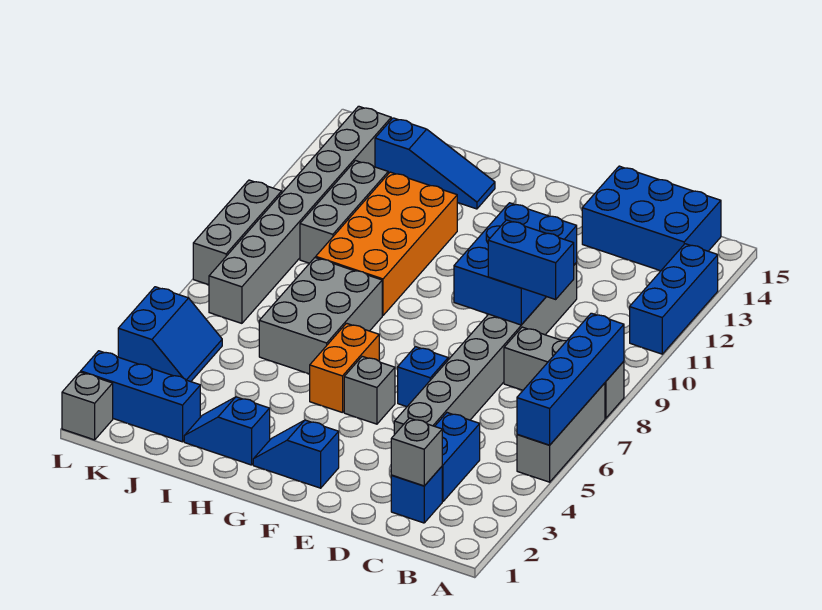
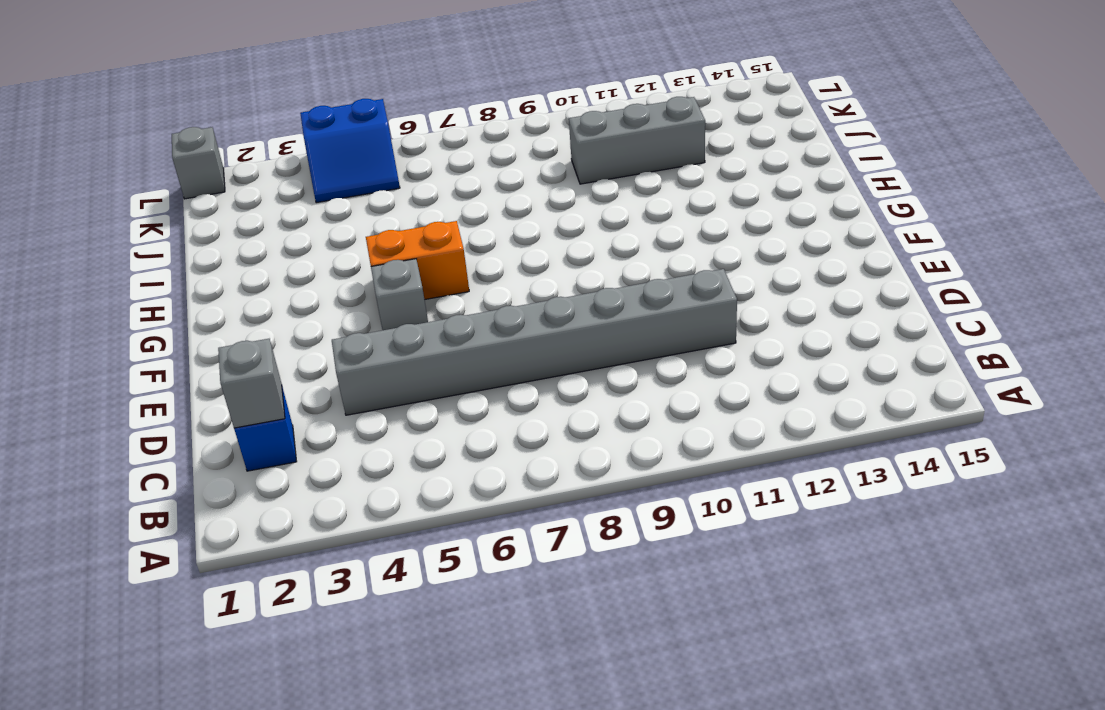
none -> grey brick A5:A7 level 1
none -> grey brick A8:C8 level 1
none -> blue brick A11:A13 level 1

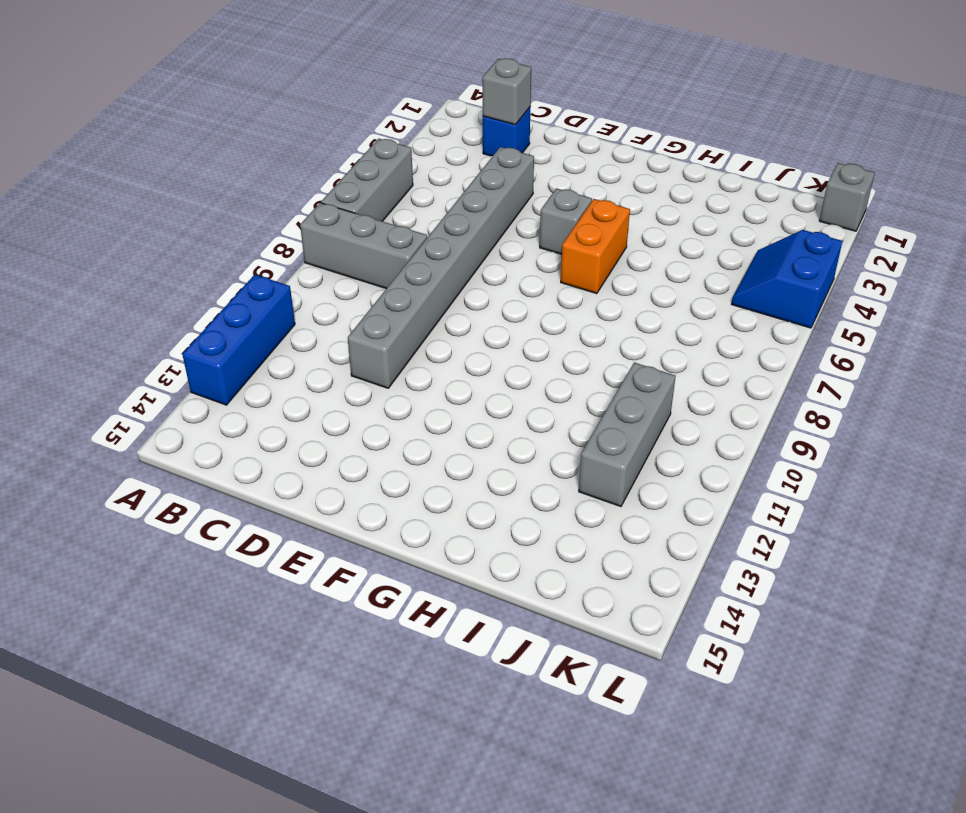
none -> blue brick B14:D15 level 1
none -> blue brick C3:C4 level 1
none -> blue brick E6 level 1

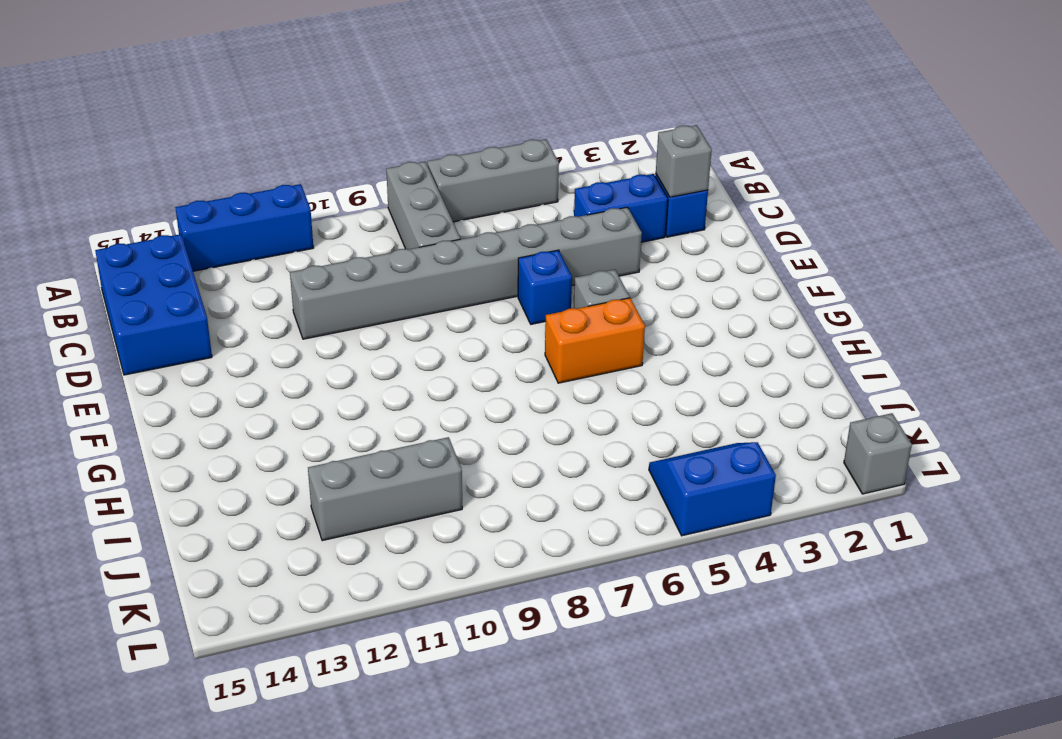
none -> blue slope F2:G2 level 1 top F
none -> blue slope H2:I2 level 1 top H
none -> grey brick H6:I8 level 1

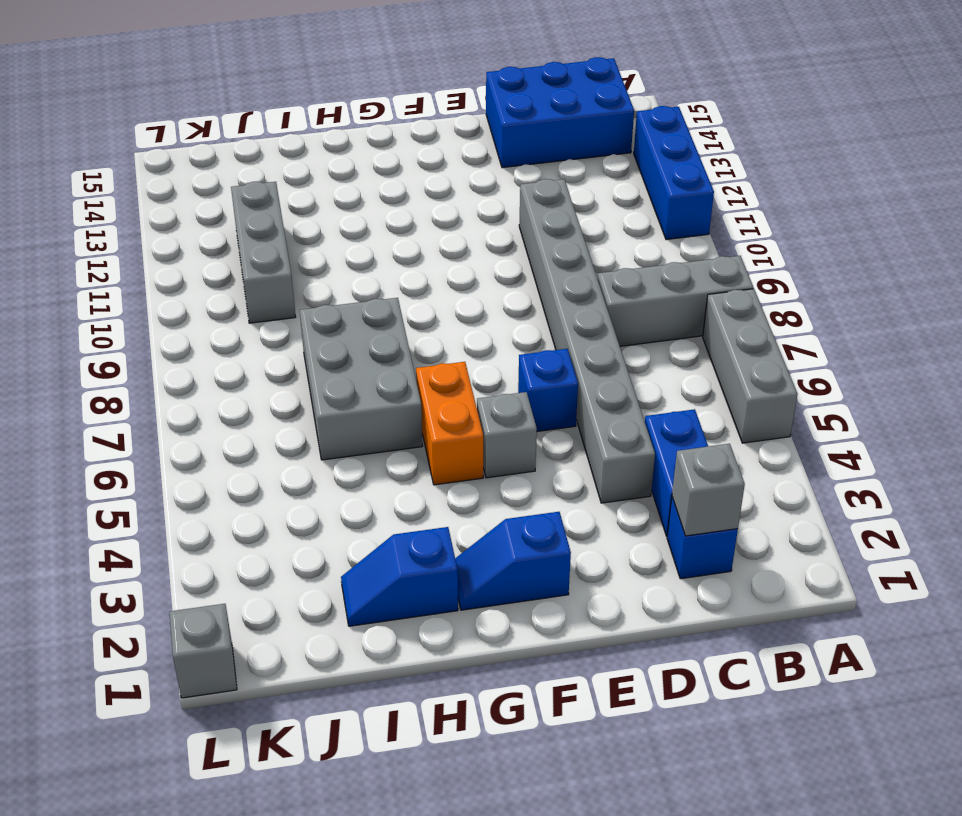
none -> orange brick H9:I12 level 1
none -> blue slope H14:J14 level 1 top J
none -> blue brick J2:L2 level 1

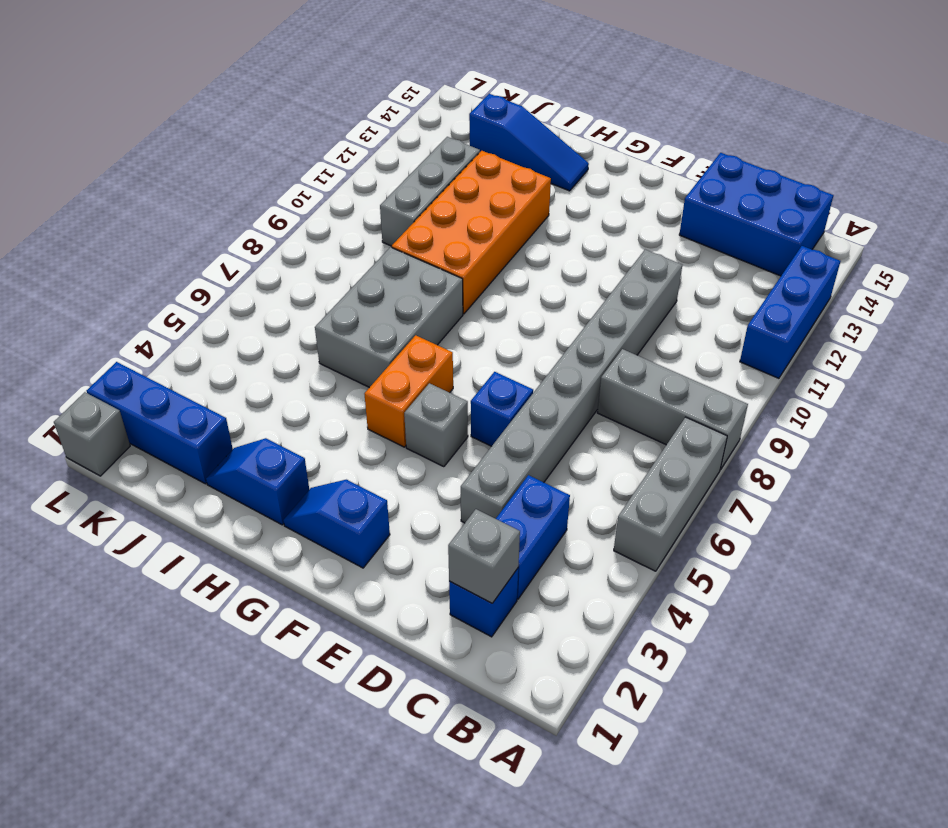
none -> blue slope K4:L5 level 1 top L
none -> grey brick K7:K14 level 1
none -> grey brick L8:L10 level 1

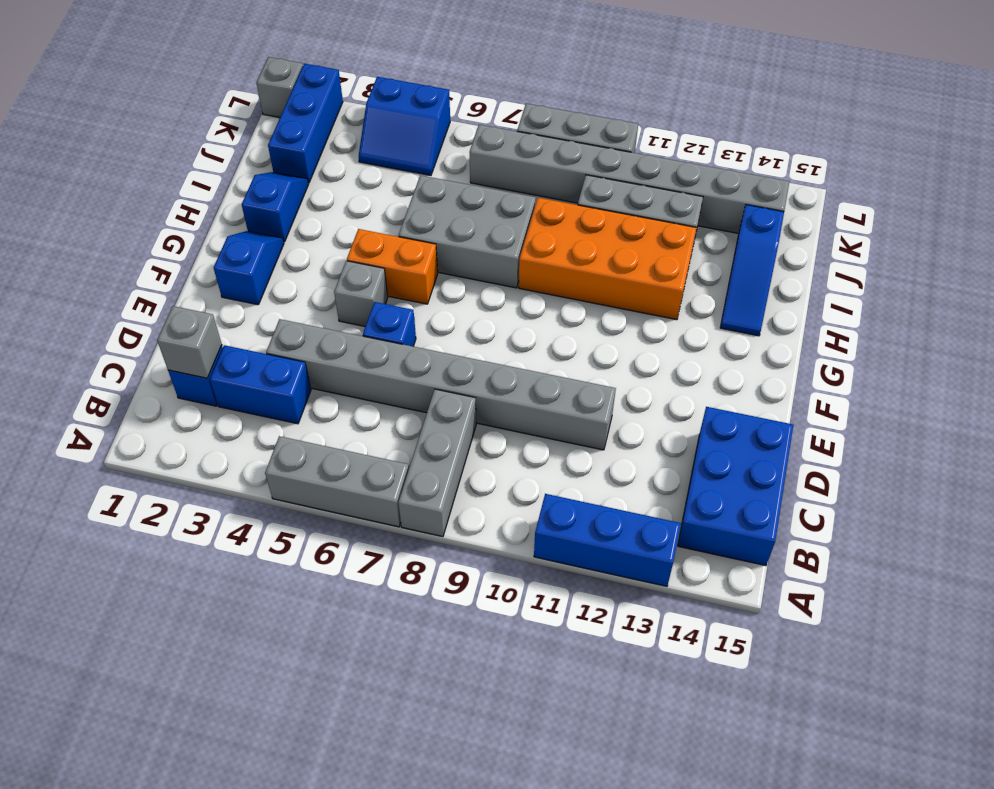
none -> blue brick A5:A8 level 2
none -> blue brick D9:E11 level 2
none -> blue brick C9:D9 level 3

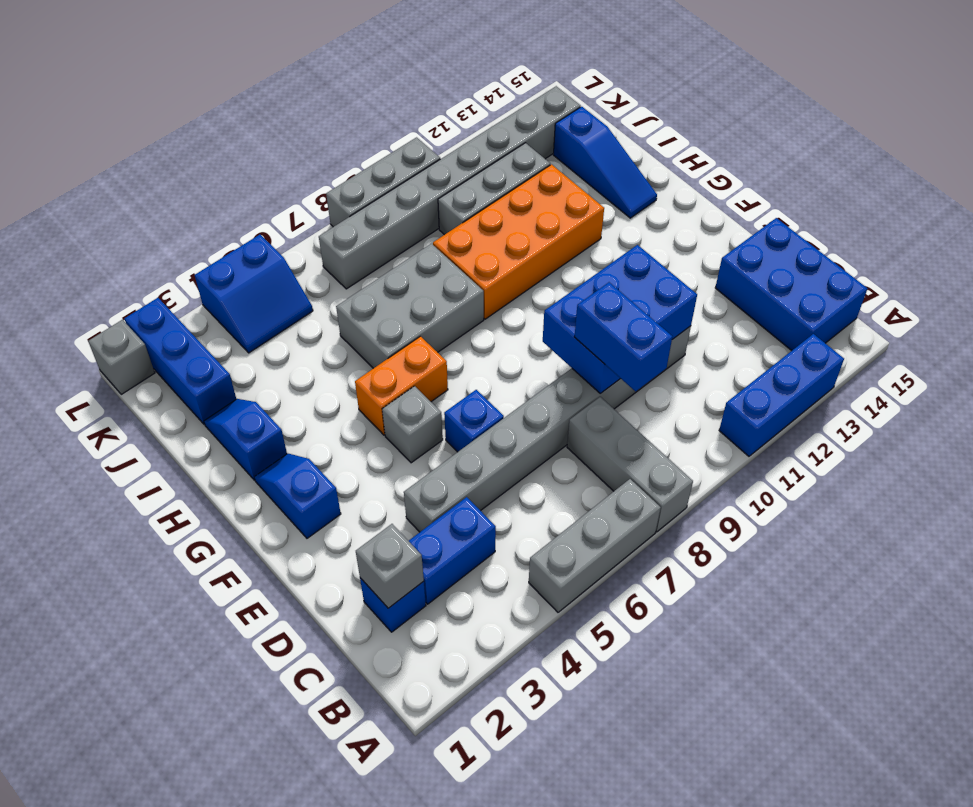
none -> blue brick A5:A8 level 2

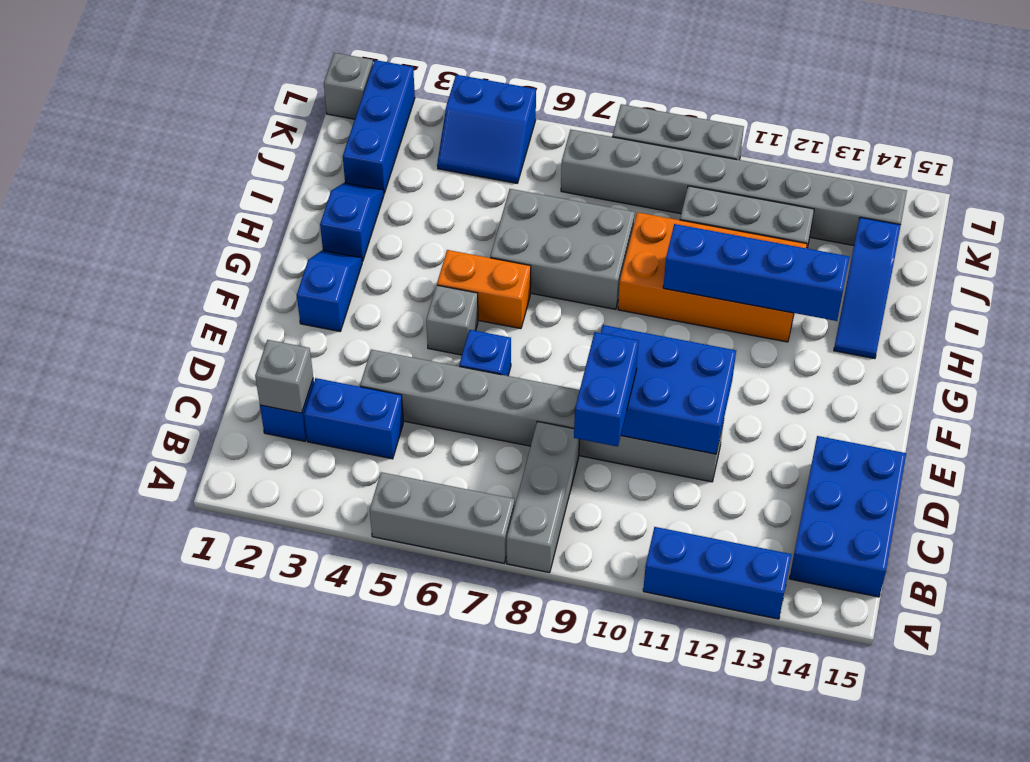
blue brick H10:H13 level 2 -> blue brick A5:A8 level 2

